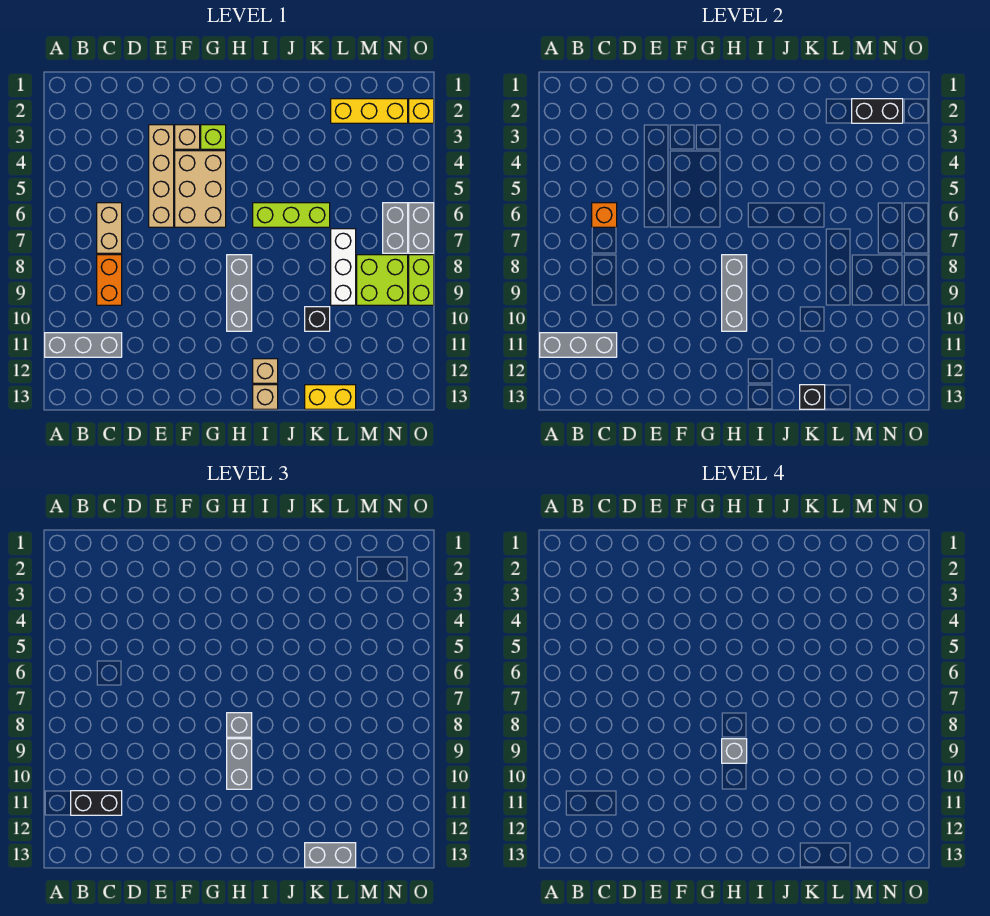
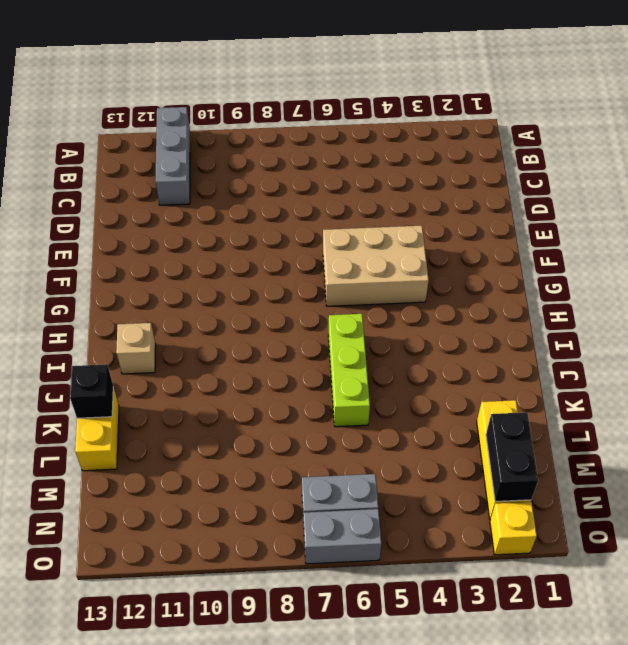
none -> tan brick C6:C7 level 1
none -> orange brick C8:C9 level 1
none -> tan brick E3:E6 level 1
none -> tan brick F3 level 1

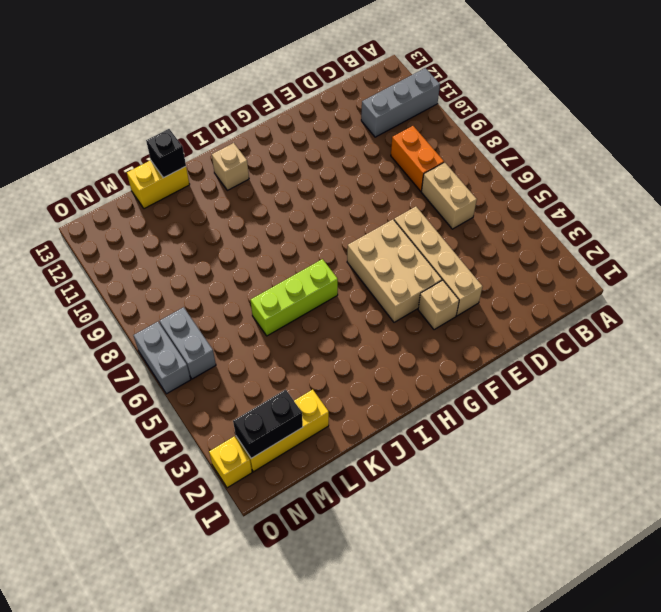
none -> lime brick G3 level 1
none -> grey brick H8:H10 level 1
none -> tan brick I13 level 1
none -> black brick K10 level 1

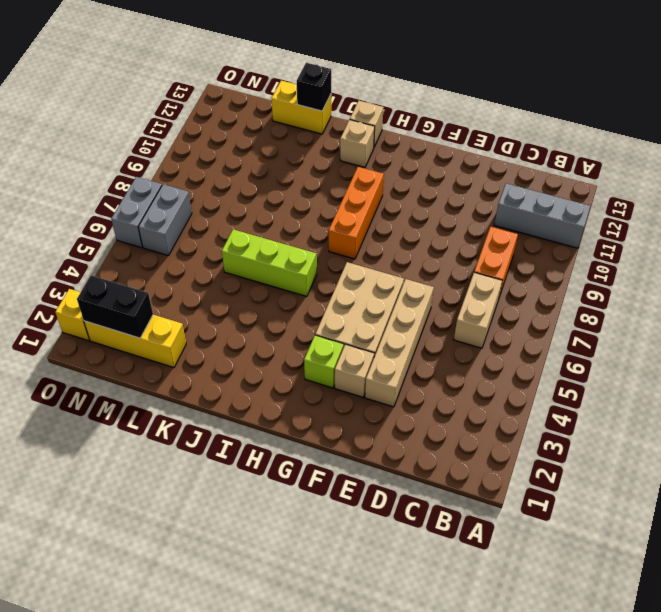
orange brick H8:H10 level 1 -> grey brick H8:H10 level 1
none -> black brick K10 level 1
none -> white brick L7:L9 level 1
none -> lime brick M8:N9 level 1
none -> lime brick O8:O9 level 1

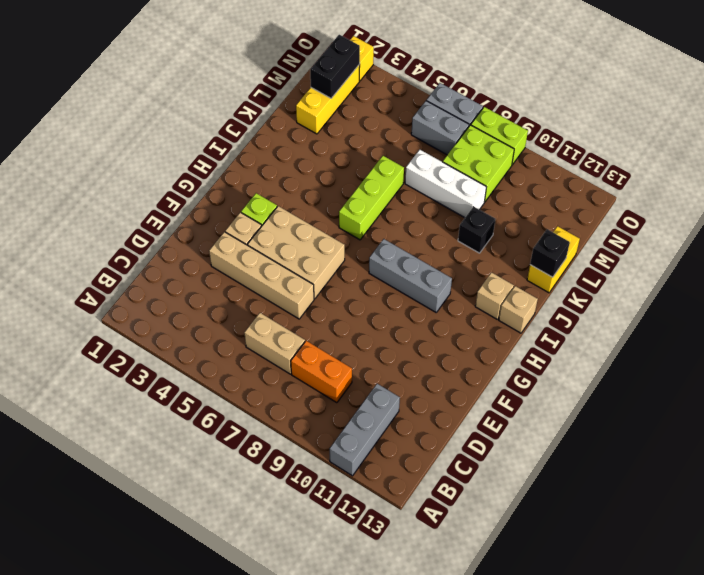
none -> grey brick A11:C11 level 2
none -> orange brick C6 level 2
none -> grey brick H8:H10 level 2
none -> black brick B11:C11 level 3

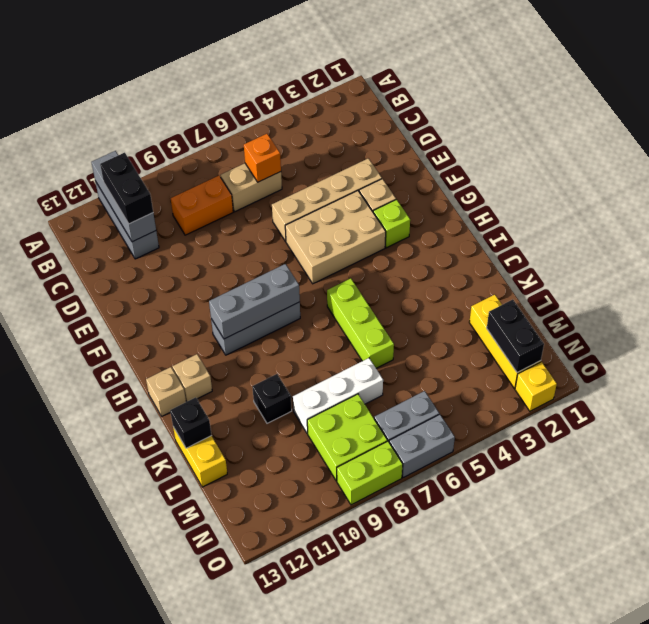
none -> grey brick H8 level 3
none -> grey brick H9:H10 level 3
none -> grey brick K13:L13 level 3
none -> grey brick H9 level 4

